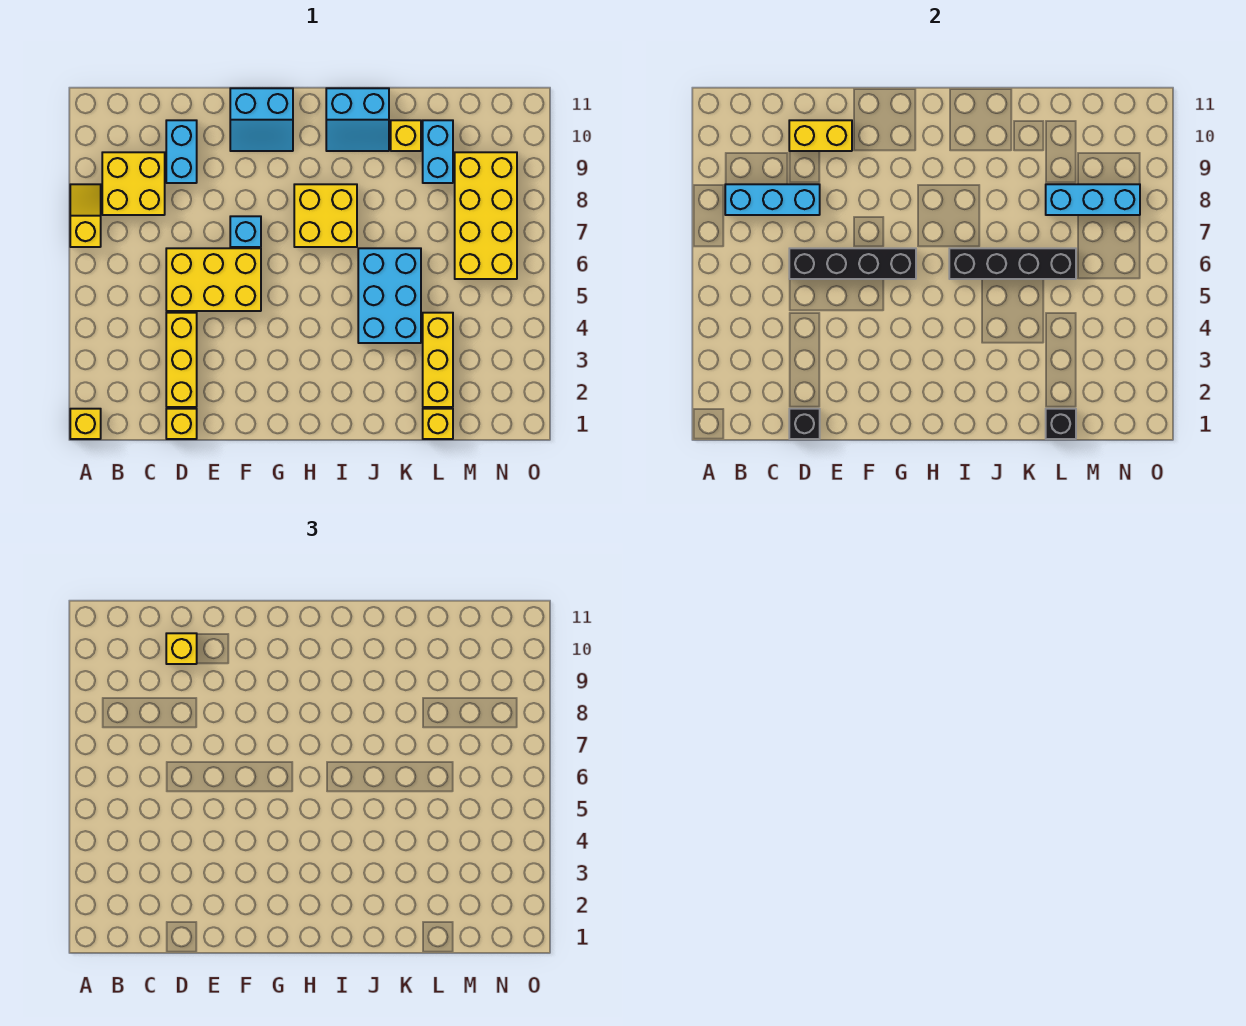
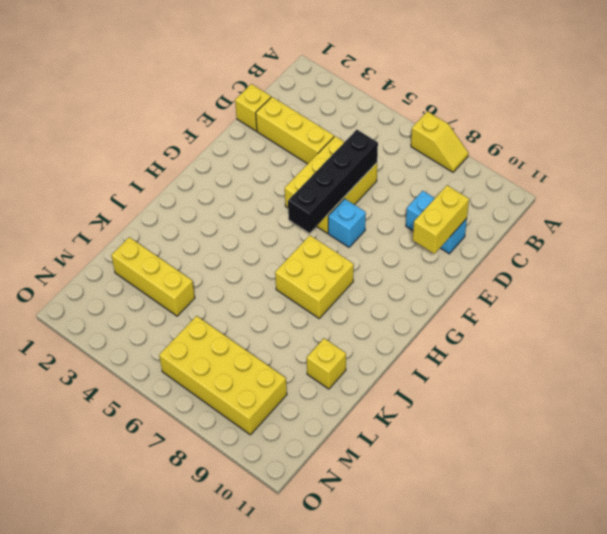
none -> yellow brick A1 level 1
none -> yellow brick B8:C9 level 1
none -> cyan slope F10:G11 level 1 top 11

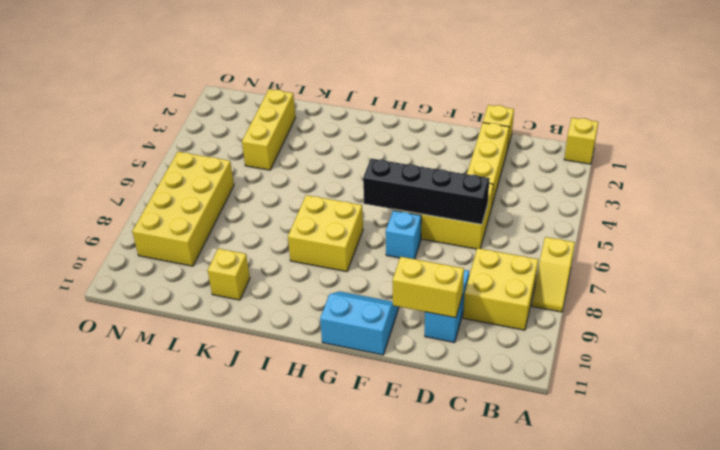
none -> cyan slope I10:J11 level 1 top 11
none -> cyan brick J4:K6 level 1
none -> yellow brick L1 level 1

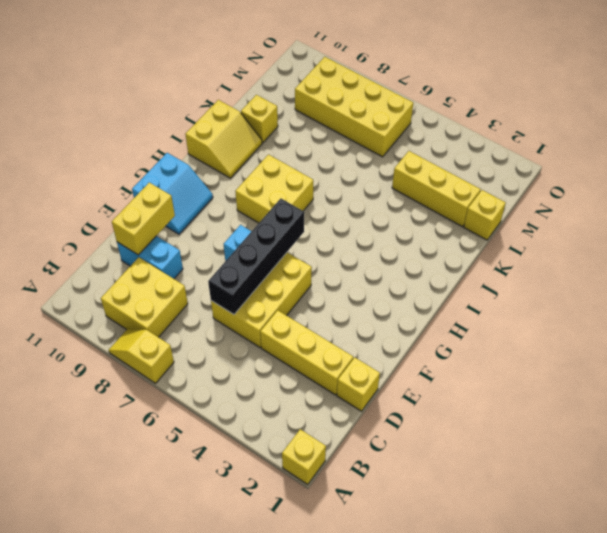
yellow slope I10:J11 level 1 top 11 -> cyan slope I10:J11 level 1 top 11
none -> cyan brick J4:K6 level 1
none -> cyan brick L9:L10 level 1
none -> cyan brick B8:D8 level 2

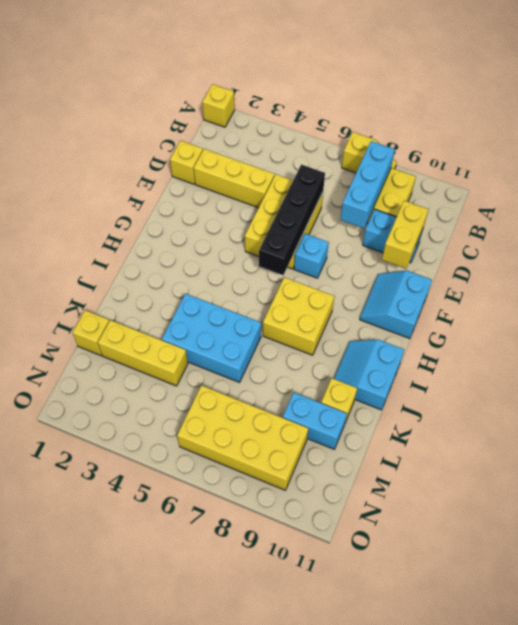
none -> black brick D1 level 2
none -> black brick I6:L6 level 2
none -> black brick L1 level 2

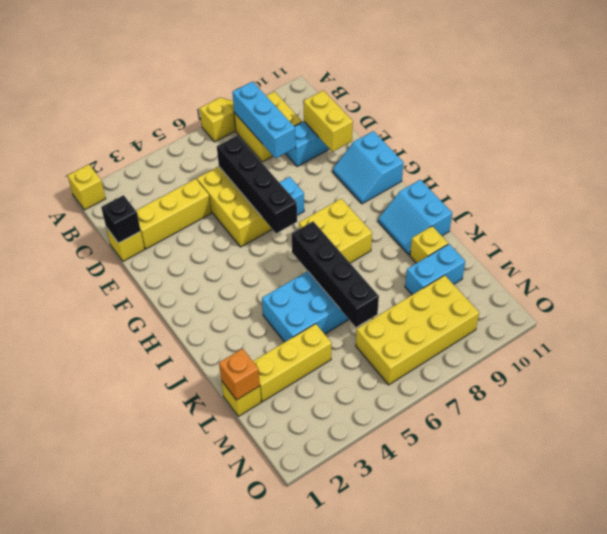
orange brick L1 level 2 -> black brick L1 level 2
none -> cyan brick L8:N8 level 2
none -> yellow brick D10 level 3

